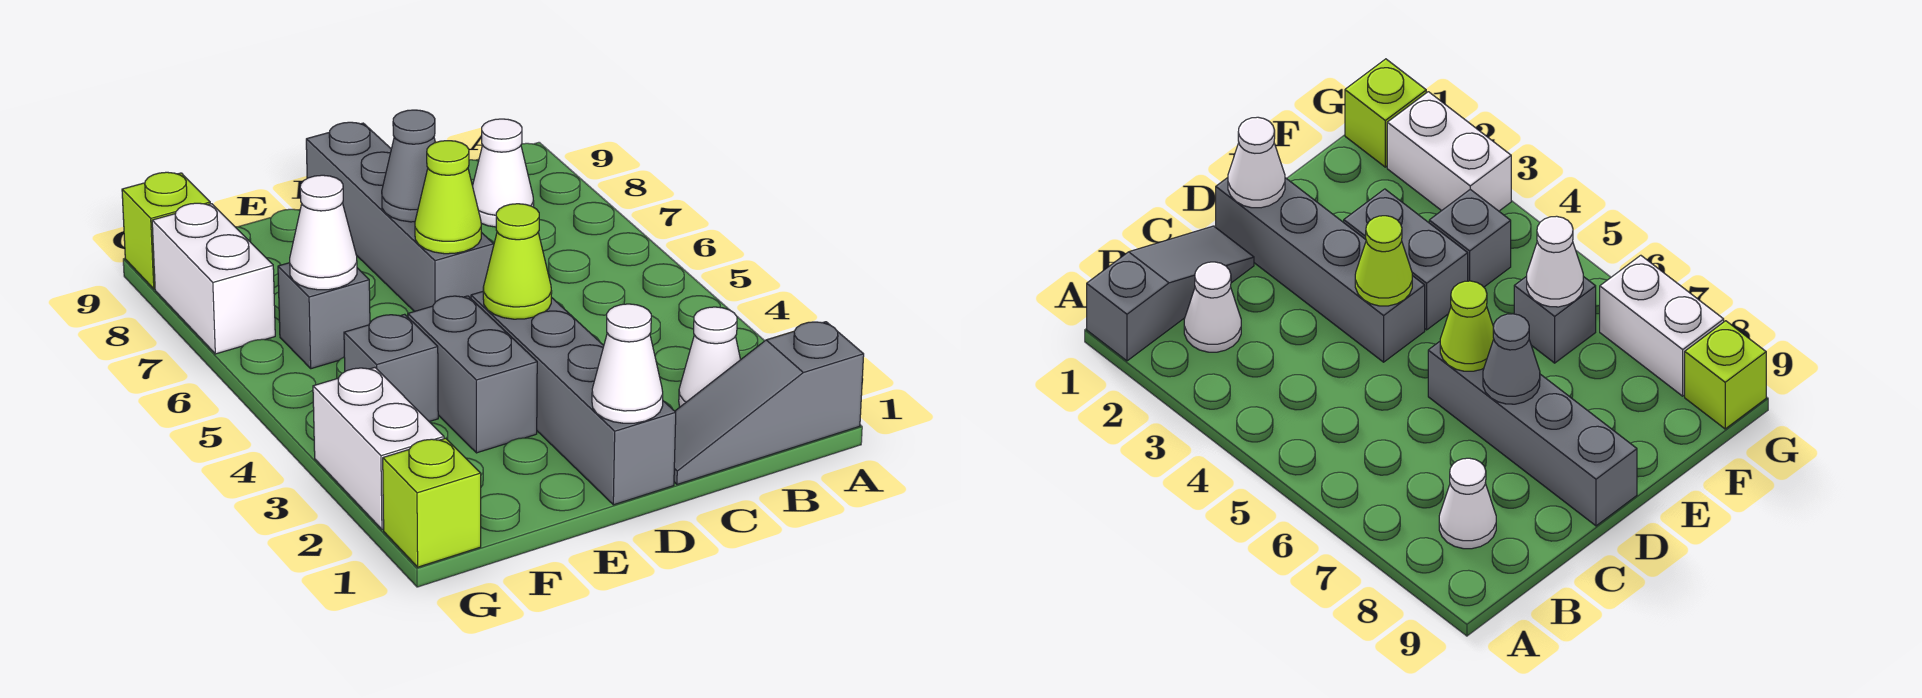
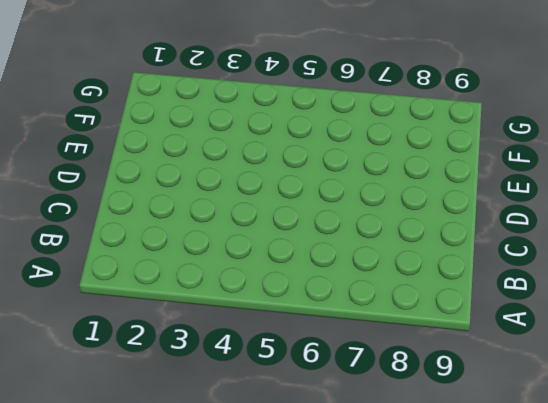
none -> grey slope A1:C1 level 1 top A
none -> white cone B2 level 1
none -> white cone B8 level 1

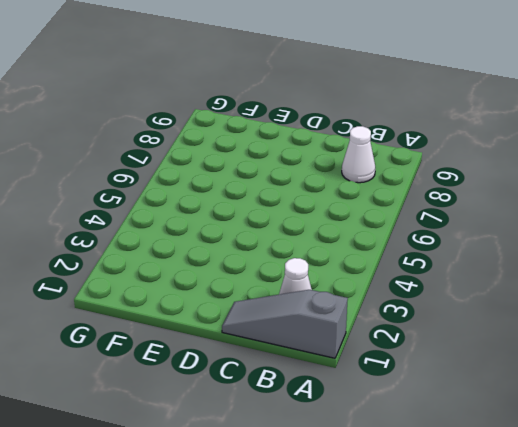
none -> grey brick D1:D4 level 1
none -> grey brick D6:D9 level 1
none -> grey brick E3:E4 level 1

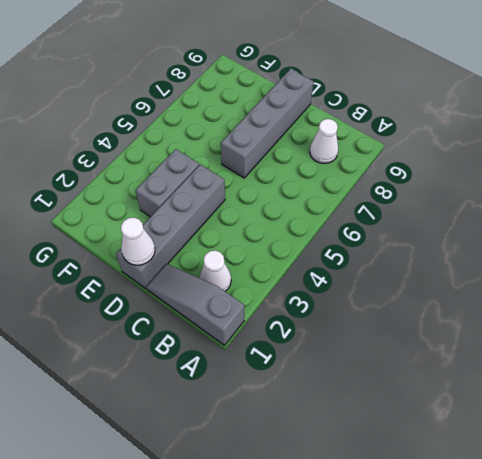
none -> grey brick F4 level 1
none -> grey brick F6 level 1
none -> lime brick G1 level 1

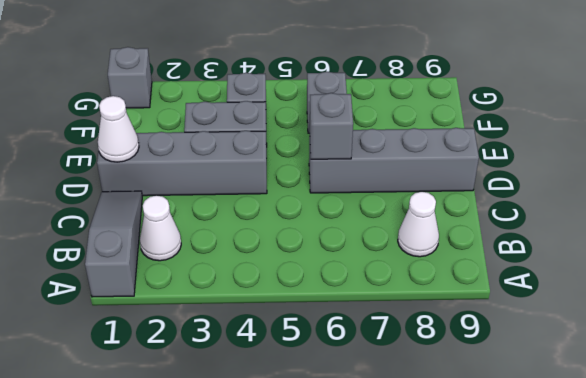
grey brick D6 level 2 -> lime cone D6 level 2
grey brick G1 level 1 -> lime brick G1 level 1
none -> white brick G2:G3 level 1
none -> white brick G7:G8 level 1
none -> lime brick G9 level 1

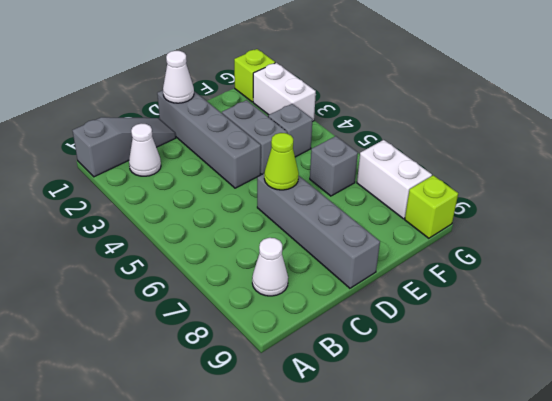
none -> lime cone D4 level 2
none -> grey cone D7 level 2
none -> white cone F6 level 2

